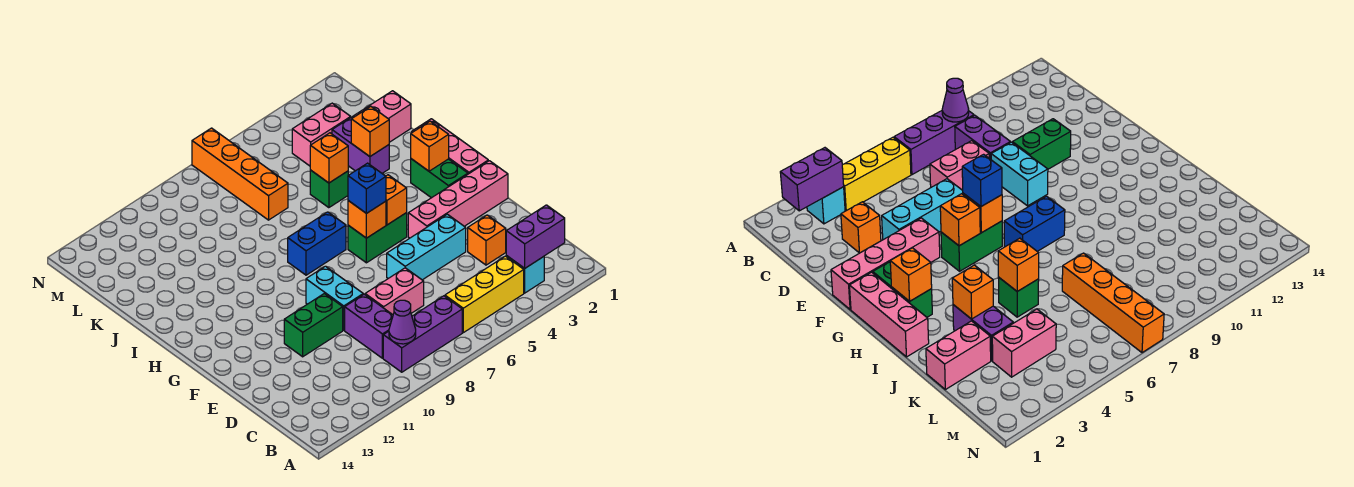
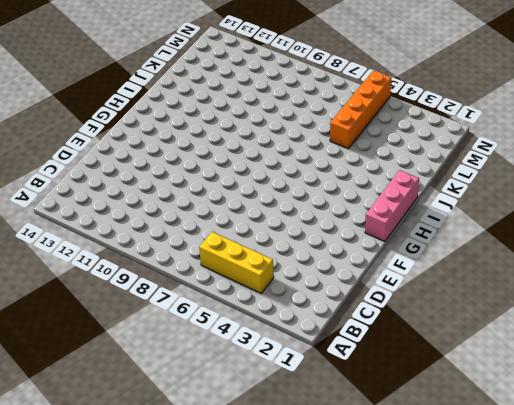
orange brick K5:N5 level 1 -> orange brick K7:N7 level 1
none -> cyan brick B3 level 1
none -> purple brick B7:B9 level 1
none -> purple brick C9:D9 level 1

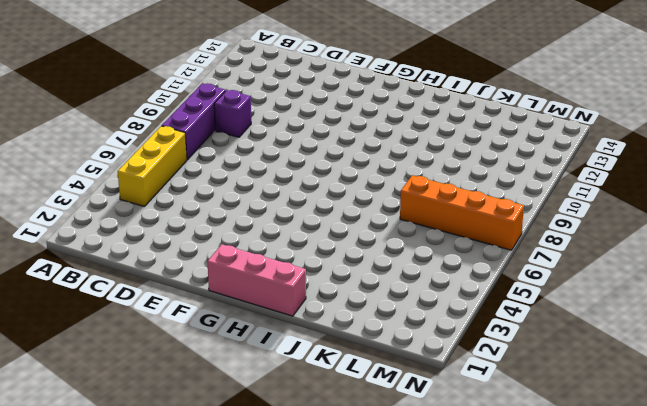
purple brick C9 level 1 -> purple brick C9:D9 level 1
none -> cyan brick B3 level 1
none -> orange brick D3 level 1
none -> pink brick D7:D8 level 1

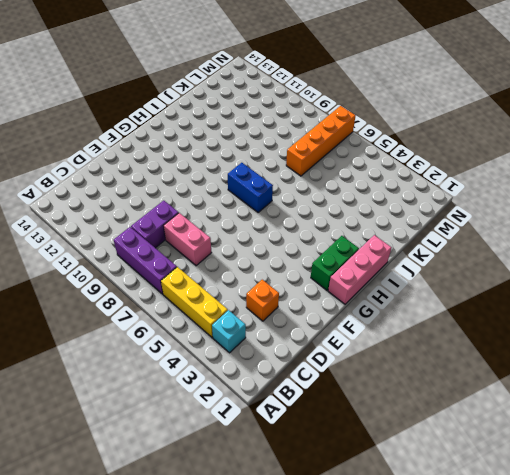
none -> cyan brick E4:E6 level 1
none -> cyan brick E9:F9 level 1
none -> green brick E10:E11 level 1

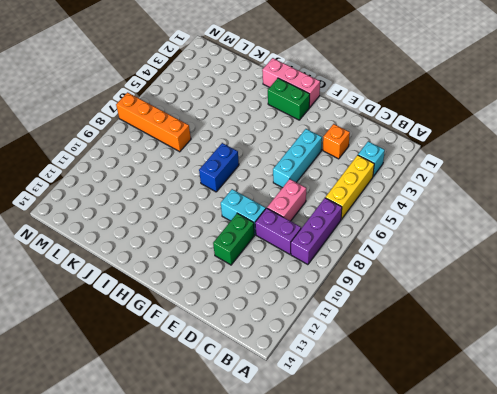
none -> pink brick F1:F4 level 1
none -> green brick G5:G6 level 1
none -> purple brick J3:K3 level 1

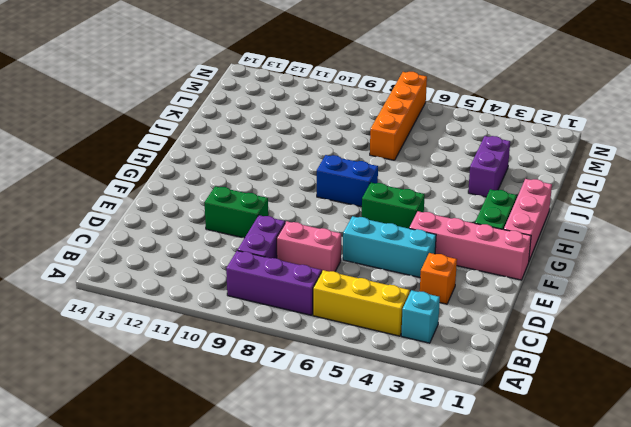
none -> cyan brick E9:F9 level 1
none -> green brick J5 level 1
none -> pink brick K1:K2 level 1

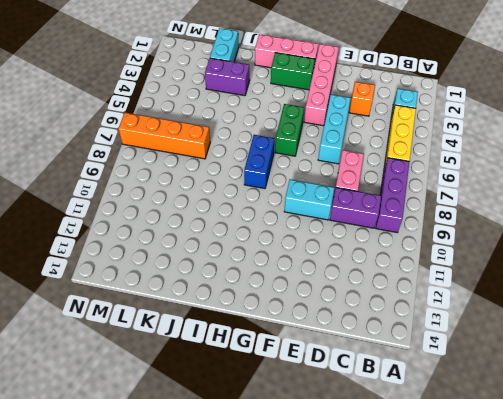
cyan brick K1:K2 level 1 -> pink brick K1:K2 level 1
none -> green brick E10:E11 level 1
none -> green brick J5 level 1
none -> pink brick L3:L4 level 1

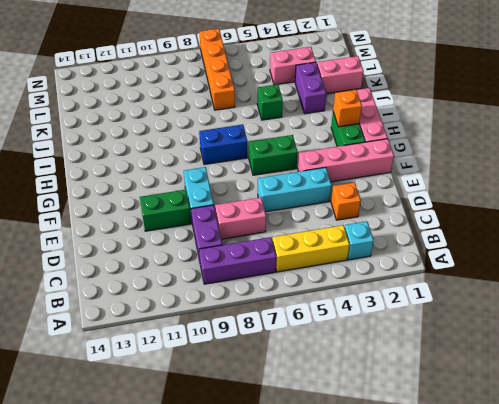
none -> purple brick B2:B3 level 2
none -> purple cone B9 level 2
none -> orange brick G5 level 2

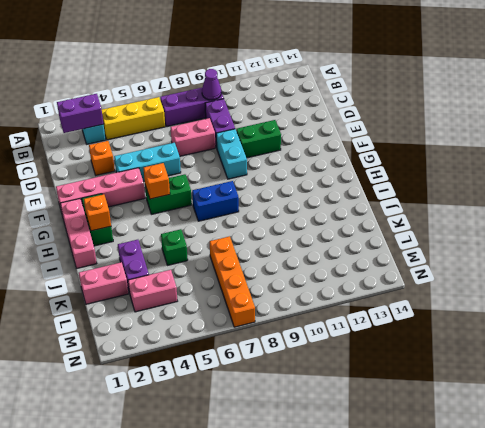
none -> orange brick G6 level 2
none -> orange brick J3 level 2
none -> orange brick J5 level 2

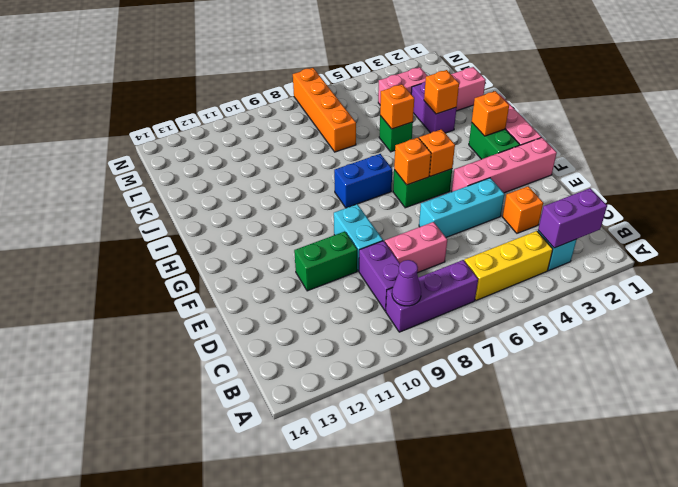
none -> blue brick G6 level 3

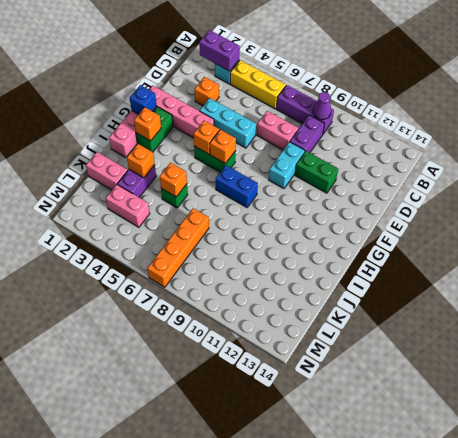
blue brick G1 level 2 -> blue brick G6 level 3

